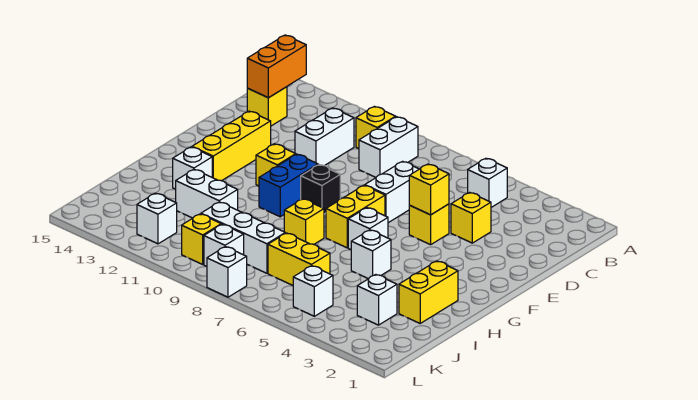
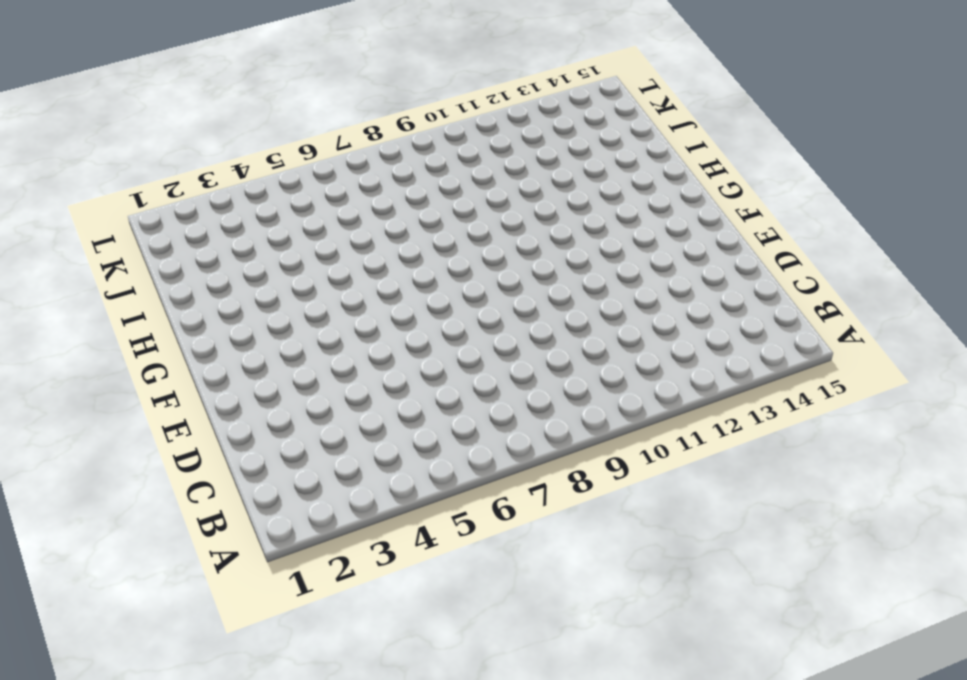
none -> white brick B5 level 1
none -> white brick B9:C9 level 1
none -> yellow brick B10 level 1

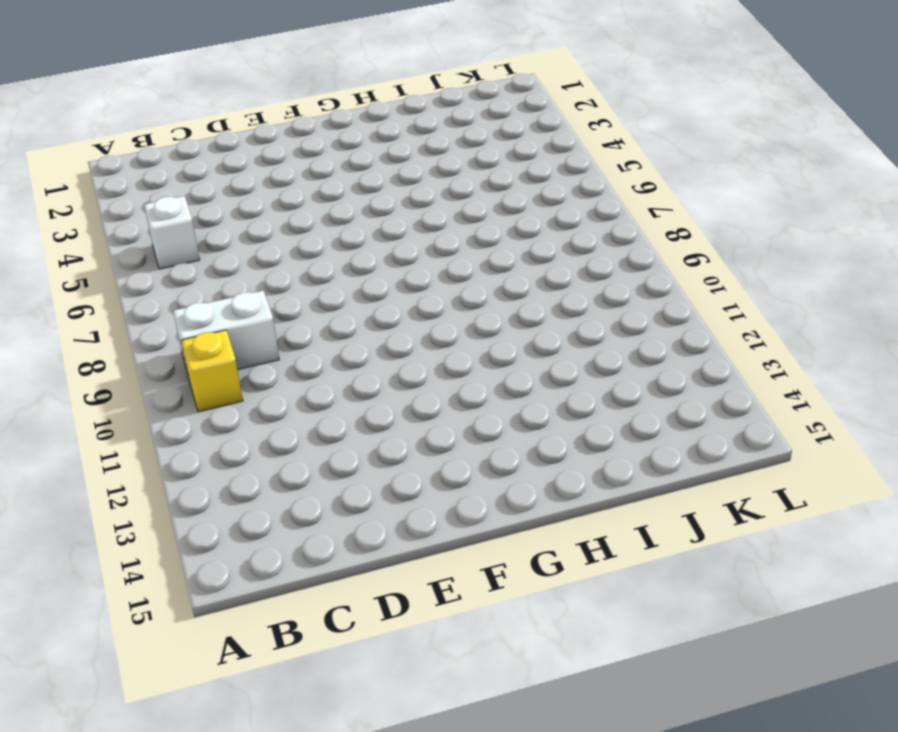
none -> white brick C11:D11 level 1
none -> yellow brick C14 level 1
none -> yellow brick D4 level 1

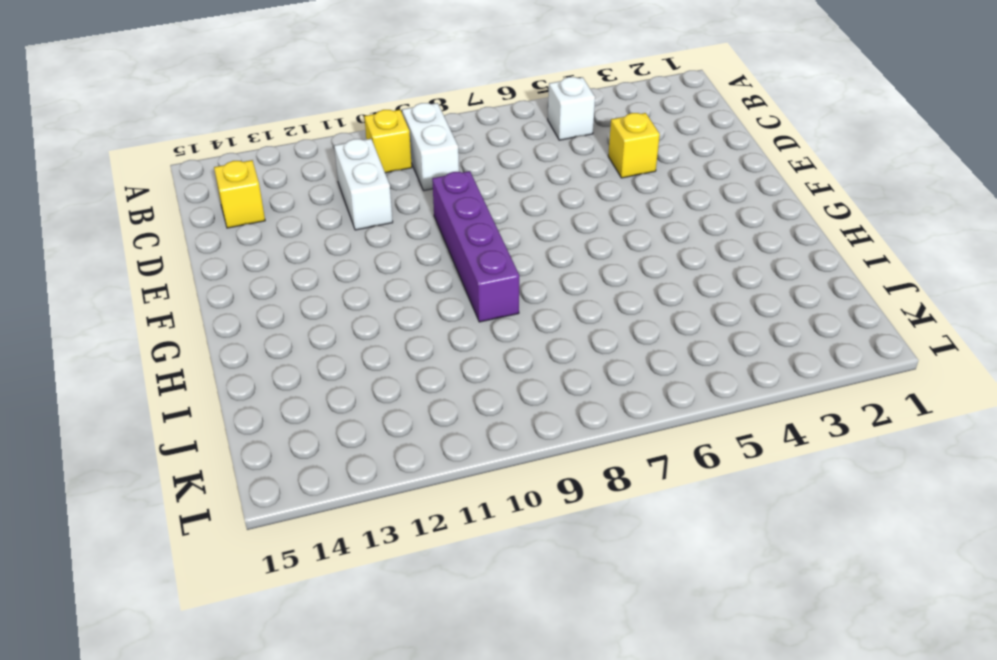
purple brick E9:H9 level 1 -> black brick F9 level 1
none -> white brick D7:E7 level 1
none -> yellow brick E5 level 1
none -> yellow brick E13:G13 level 1

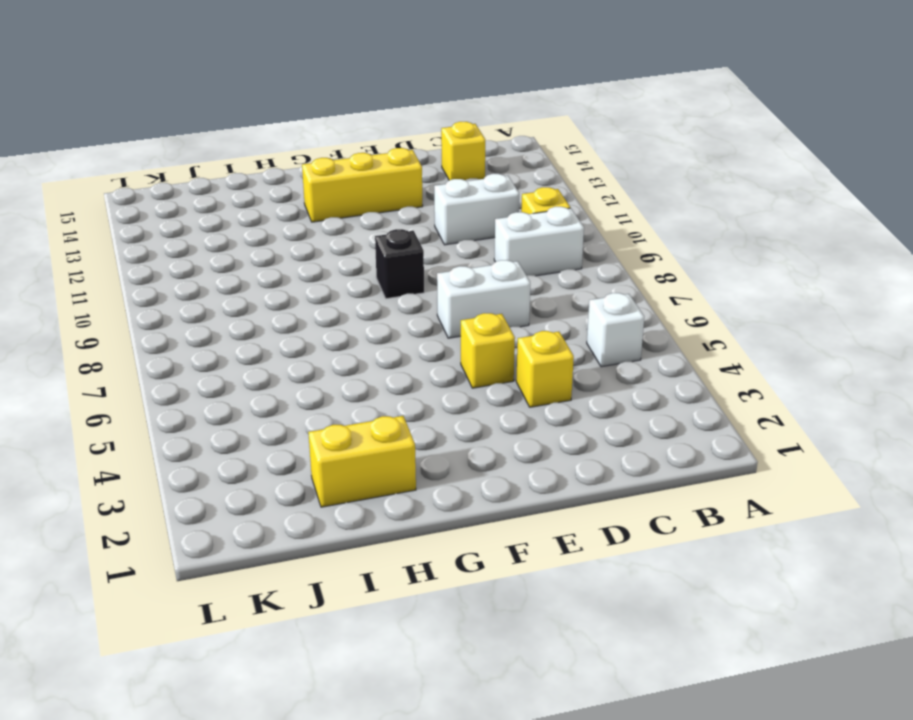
none -> yellow brick F7:G7 level 1
none -> blue brick F10:G10 level 1
none -> yellow brick F11 level 1

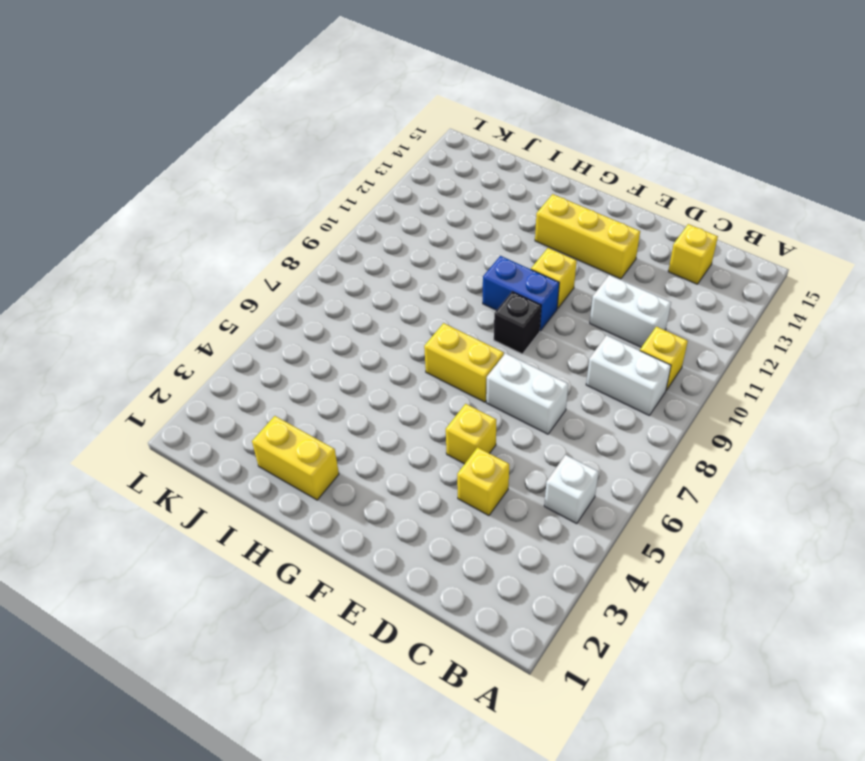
none -> white brick G6 level 1
none -> white brick H5 level 1
none -> yellow brick H8 level 1

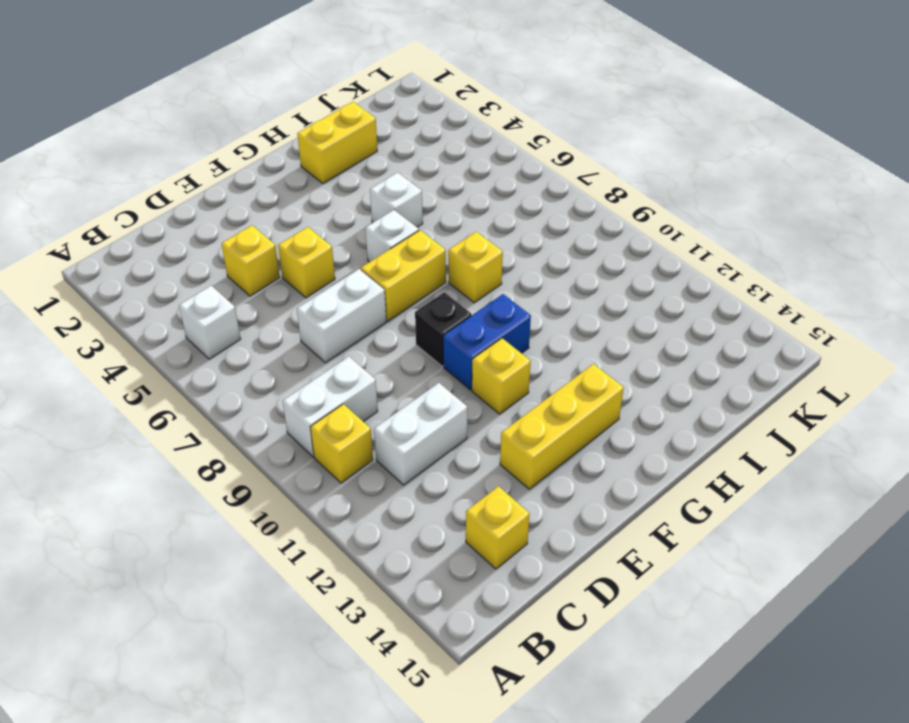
none -> white brick H13 level 1
none -> white brick I11:I12 level 1
none -> white brick J3 level 1

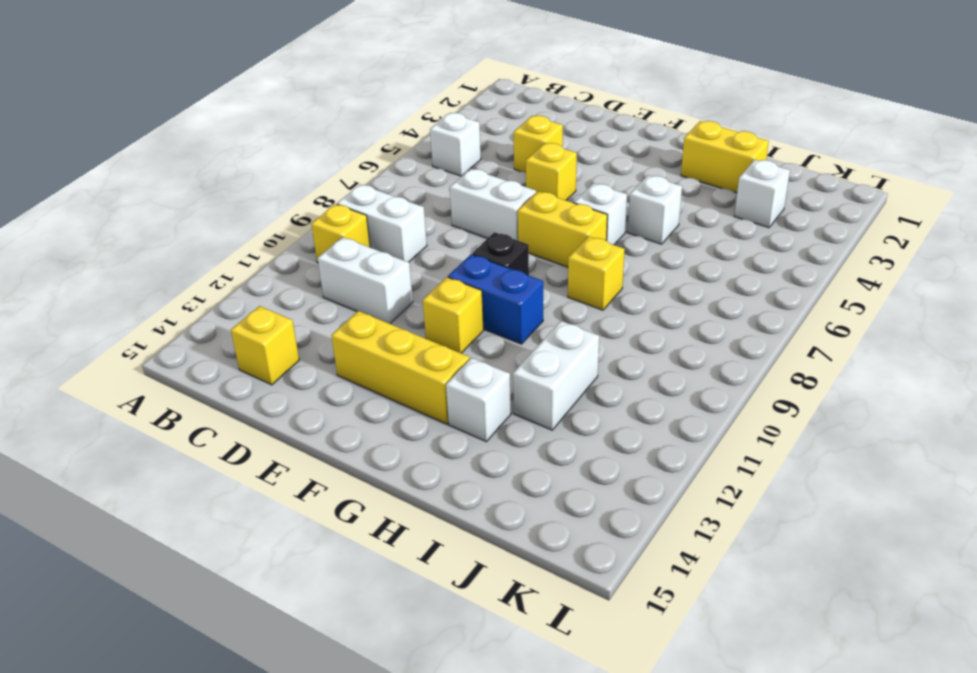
none -> yellow brick J6:J7 level 1
none -> white brick J8:J10 level 1
none -> white brick K5 level 1

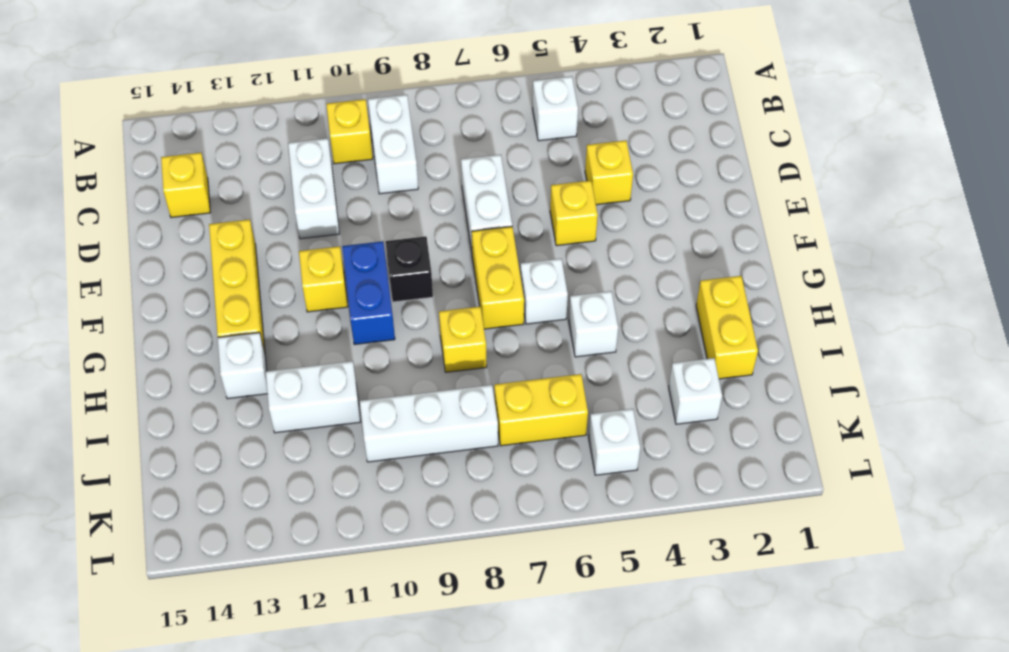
none -> white brick K9 level 1
none -> yellow brick K10 level 1
none -> white brick K12 level 1

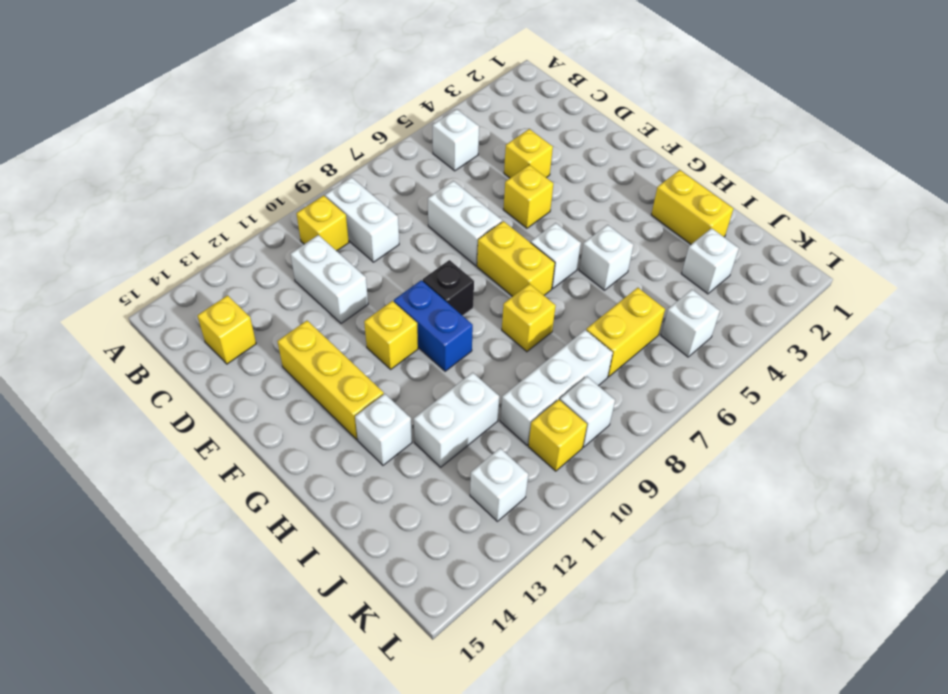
none -> white brick L8 level 1
none -> orange brick B14:C14 level 2
none -> yellow brick E5 level 2

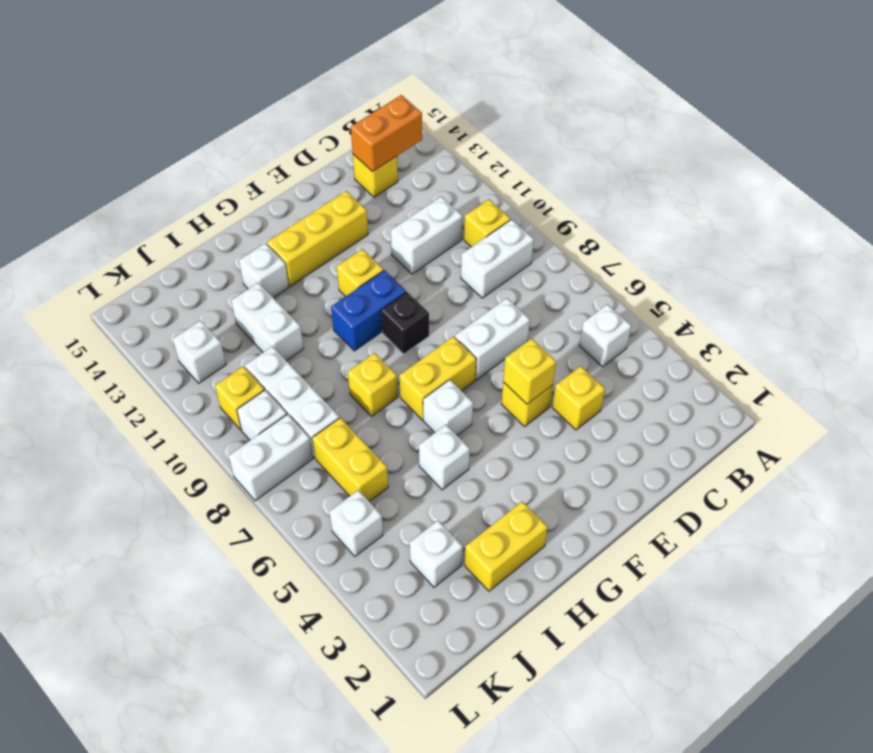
white brick K8:L8 level 1 -> white brick L8 level 1

